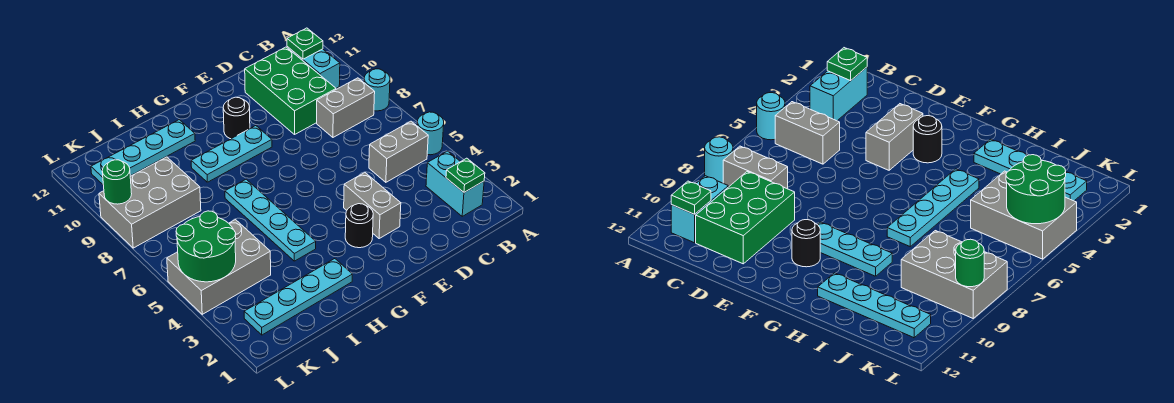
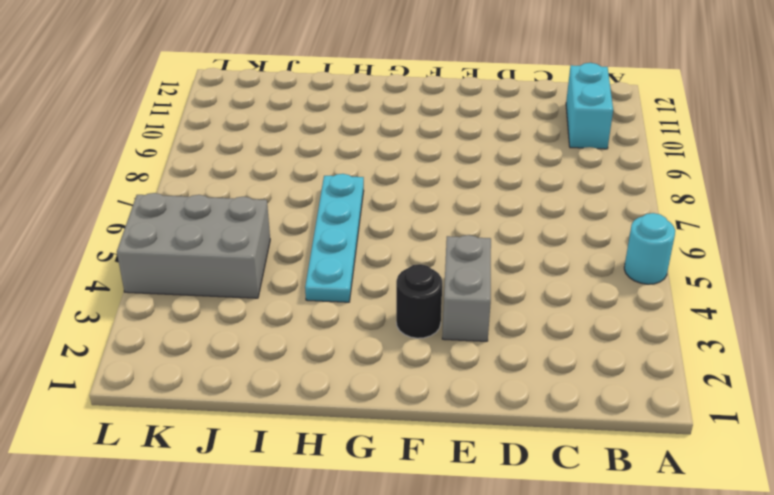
none -> cyan round brick A8 level 1
none -> cyan brick B2:B3 level 1
none -> grey brick B5:C5 level 1

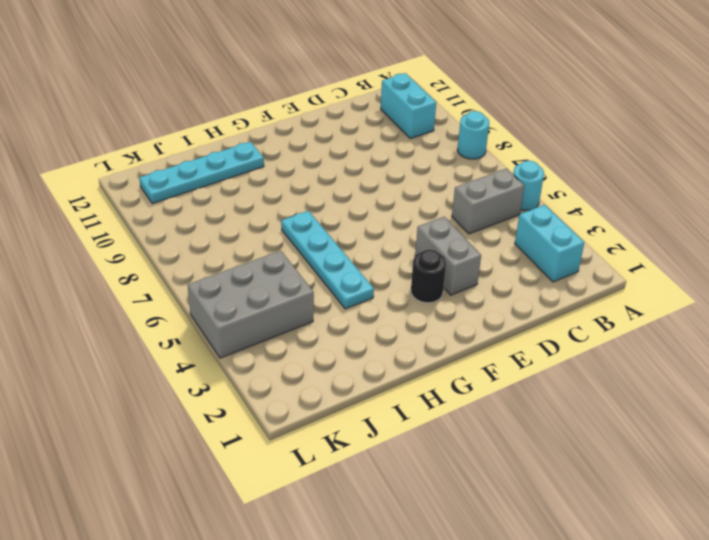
none -> grey brick B8:C8 level 1
none -> green brick C9:D11 level 1
none -> cyan plate F9:H9 level 1

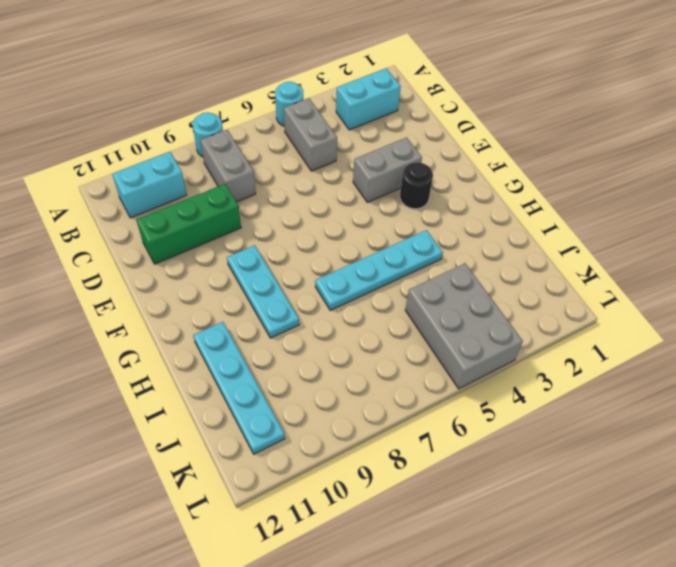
green brick D9:D11 level 1 -> green brick C9:D11 level 1
none -> black round brick F10 level 1
none -> cyan plate H2:K2 level 1
none -> grey brick J8:L9 level 1

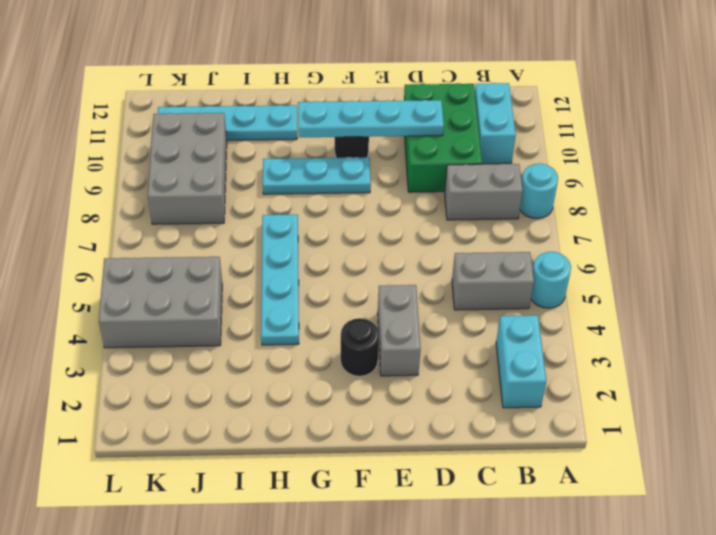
cyan plate D10:G10 level 2 -> cyan plate H2:K2 level 1
grey brick J8:K10 level 1 -> grey brick J8:L9 level 1
none -> green plate B2 level 2
none -> green plate B11 level 2
none -> green round brick K4:L5 level 2

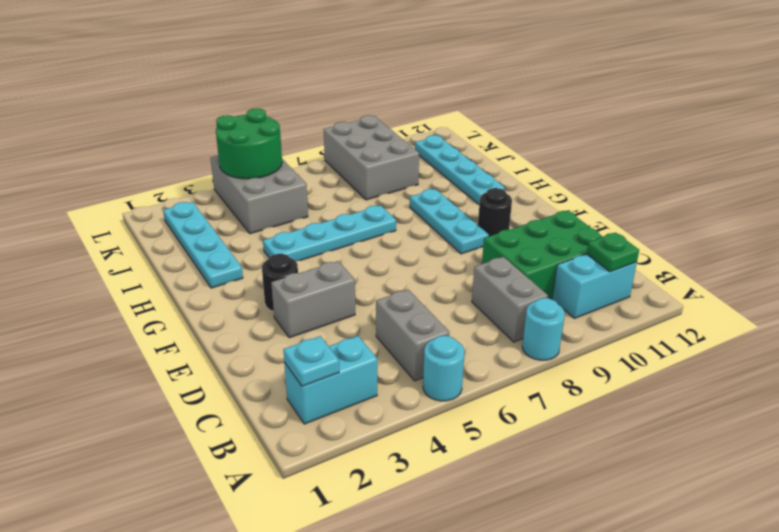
cyan plate B2 level 2 -> green plate B2 level 2
none -> green round brick L9 level 2

